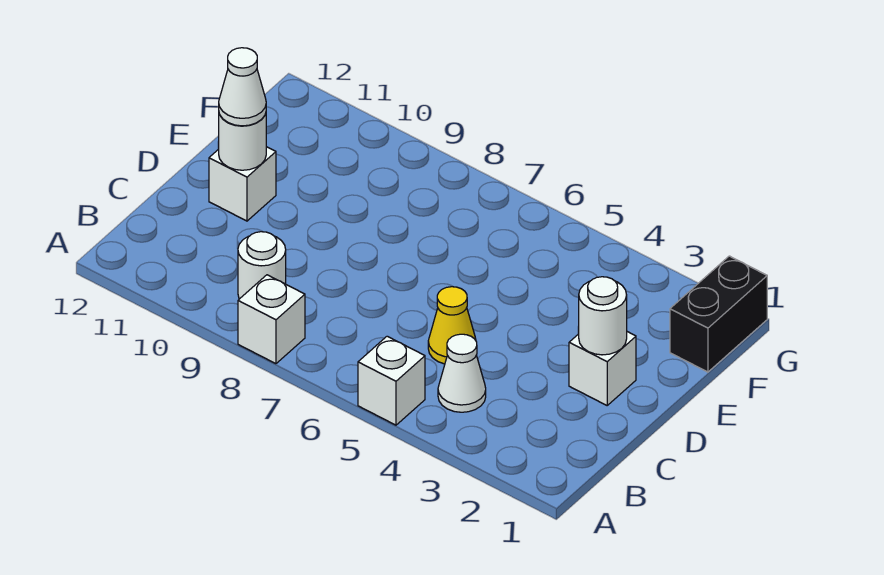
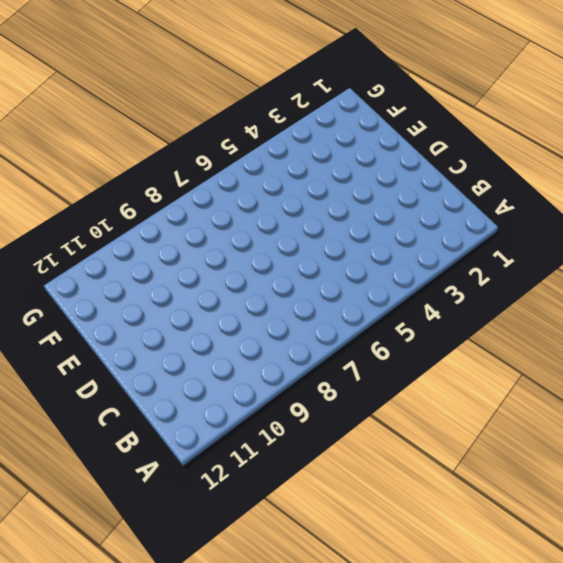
none -> white brick A5 level 1
none -> white brick A8 level 1

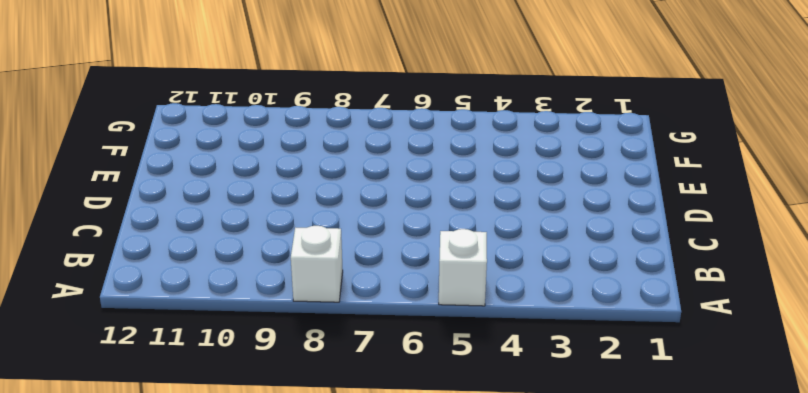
none -> white cone B4 level 1
none -> white round brick B9 level 1

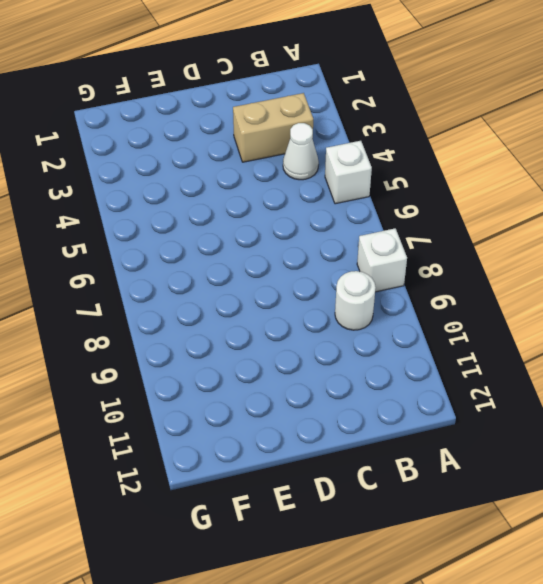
tan brick B3:C3 level 1 -> none
none -> yellow cone C5 level 1
none -> white brick D2 level 1

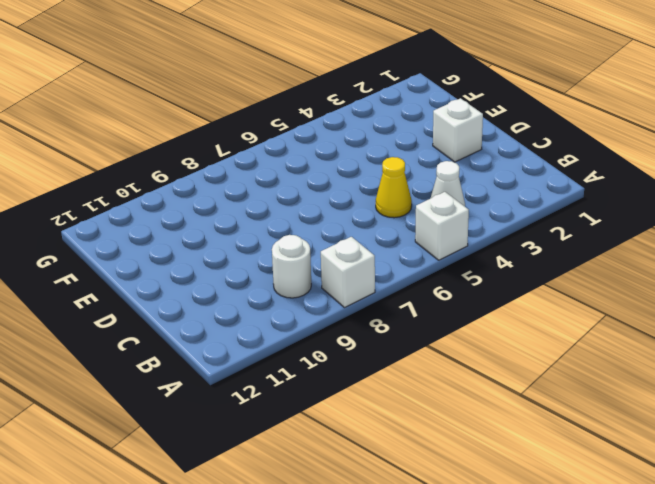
none -> white brick D11 level 1
none -> black brick F1:G1 level 1

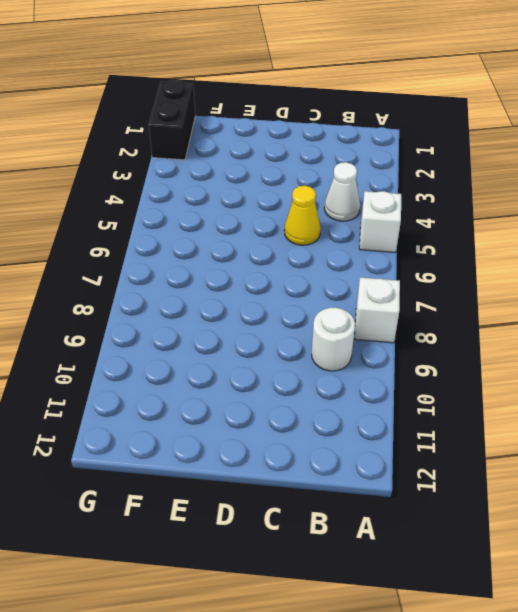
black brick G1:G2 level 1 -> black brick F1:G1 level 1
none -> white brick D2 level 1
none -> white brick D11 level 1

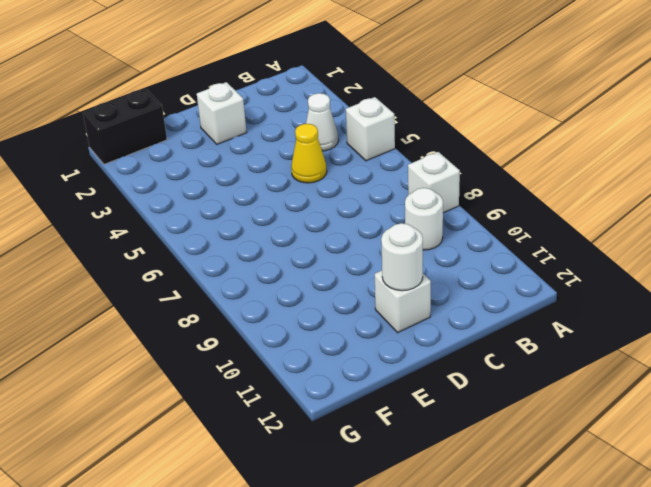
none -> white round brick D2 level 2
none -> white cone D11 level 3

